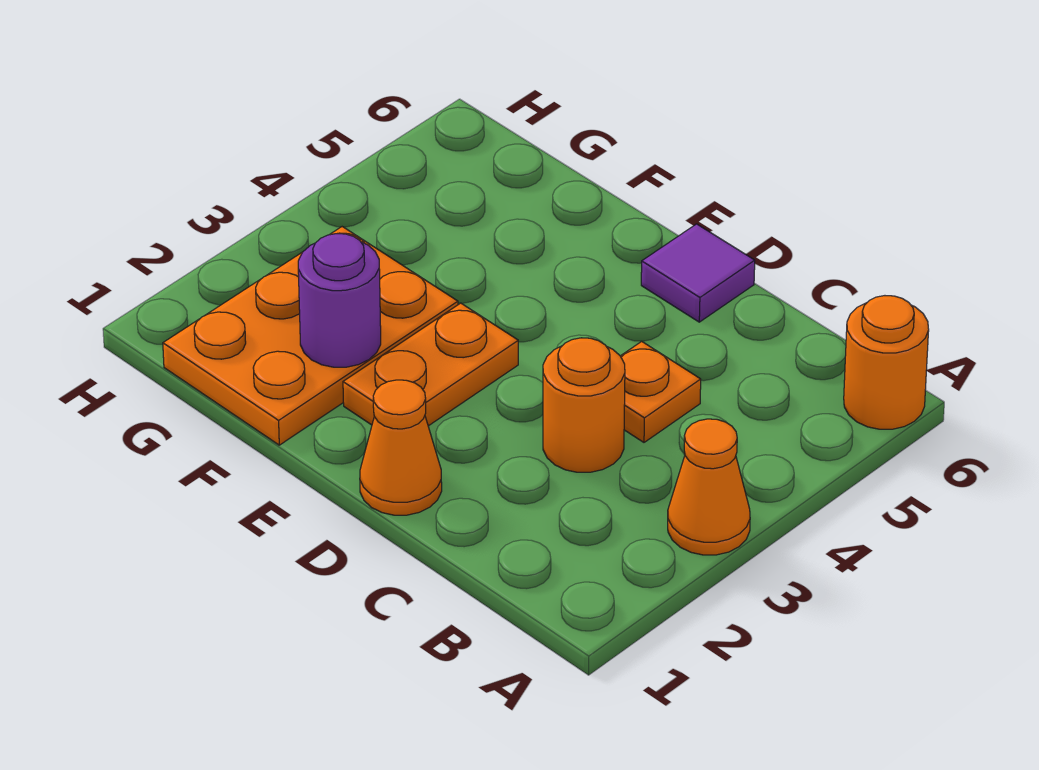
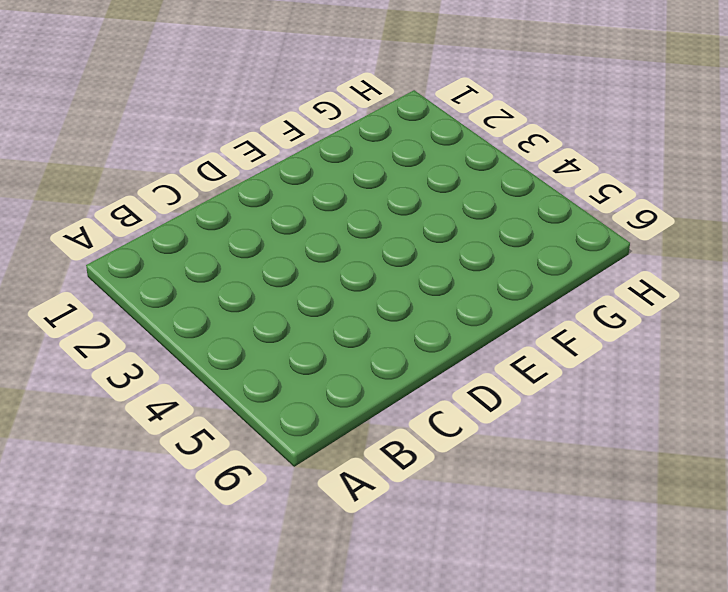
none -> orange cone A3 level 1
none -> orange round brick A6 level 1

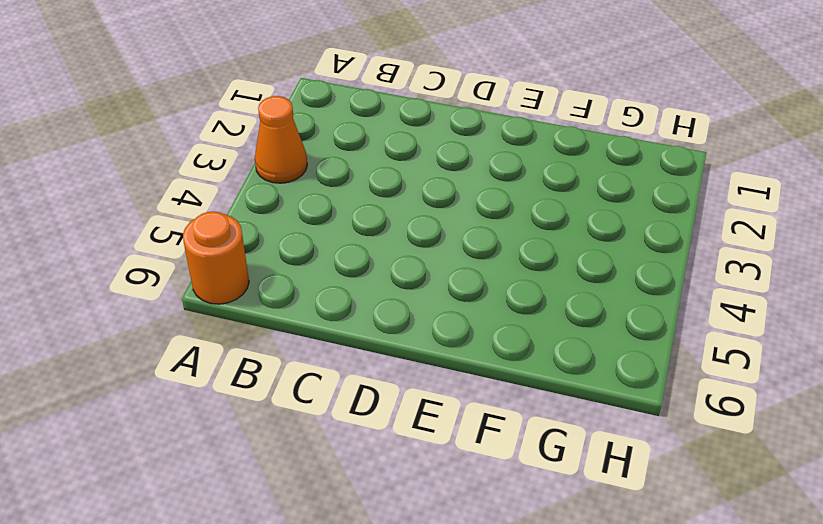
none -> orange round brick C3 level 1
none -> orange plate C4 level 1

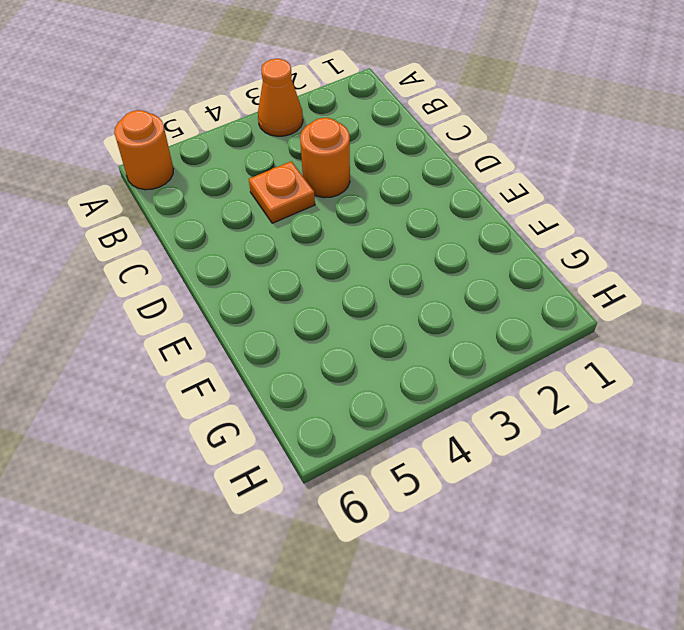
none -> orange cone D1 level 1
none -> purple tile D6 level 1

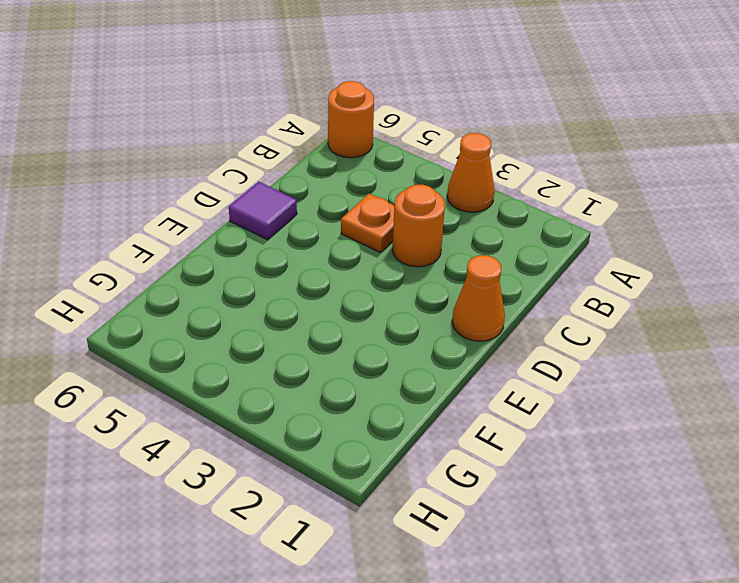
none -> orange plate E2:E3 level 1
none -> orange plate F1:G3 level 1

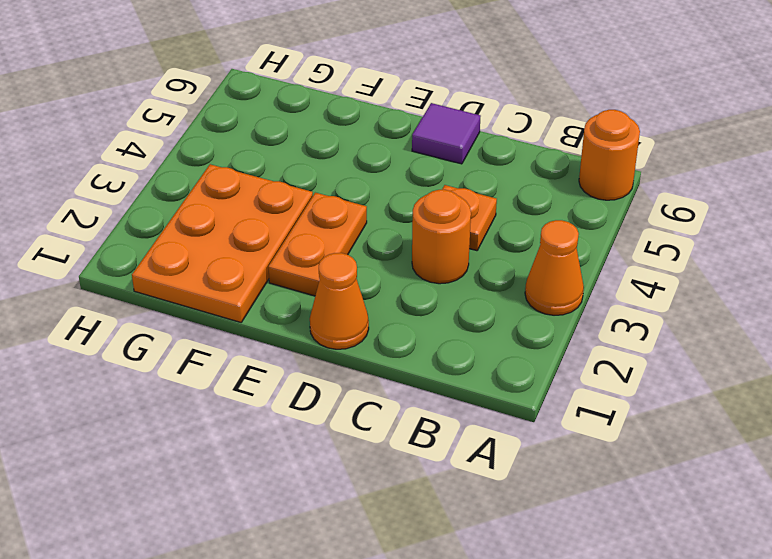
none -> purple round brick F2 level 2

